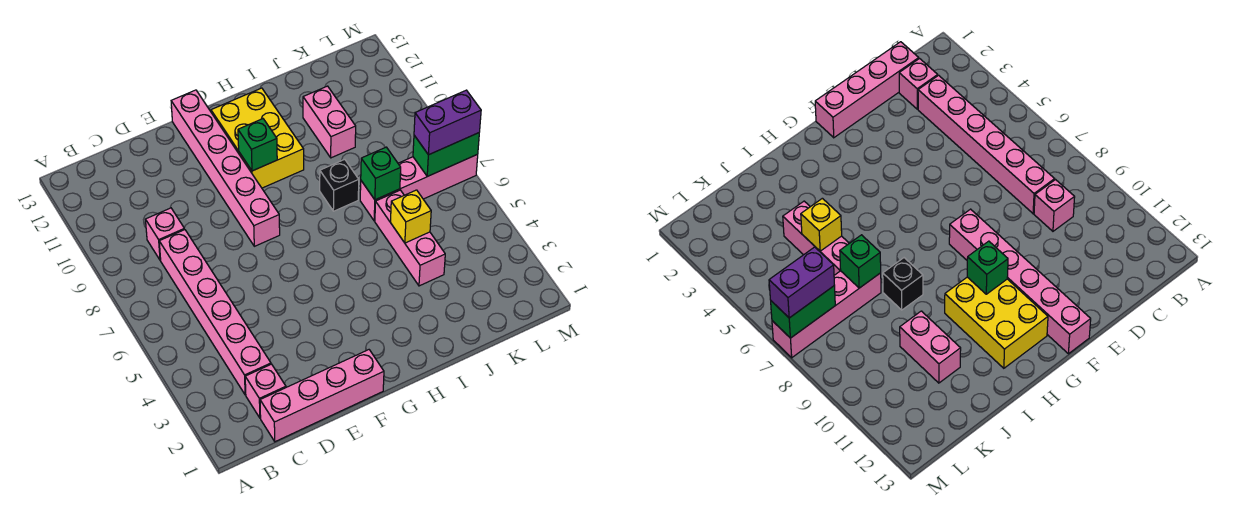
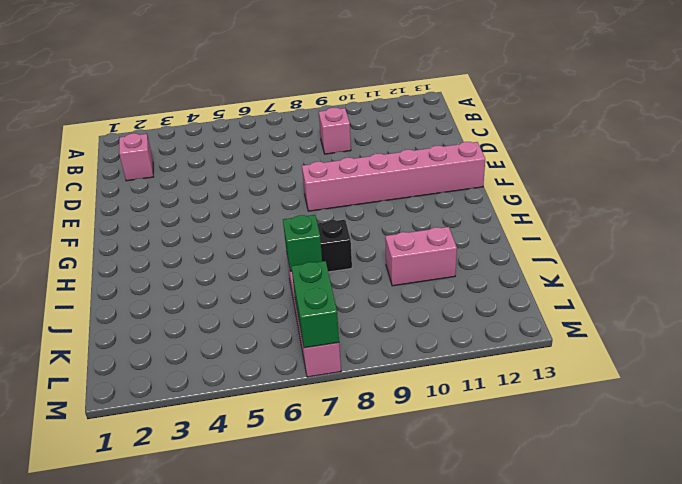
none -> pink brick C1:F1 level 1
none -> pink brick C3:C8 level 1
none -> yellow brick G10:H12 level 1

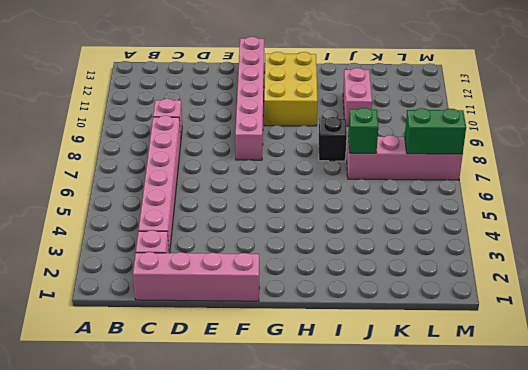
none -> pink brick J4:J6 level 1
none -> green brick G10 level 2
none -> yellow brick J5 level 2

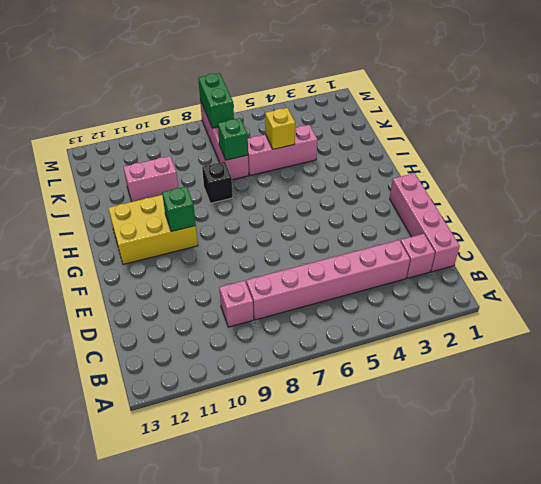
none -> pink brick F8:F13 level 1
none -> purple brick L7:M7 level 3

